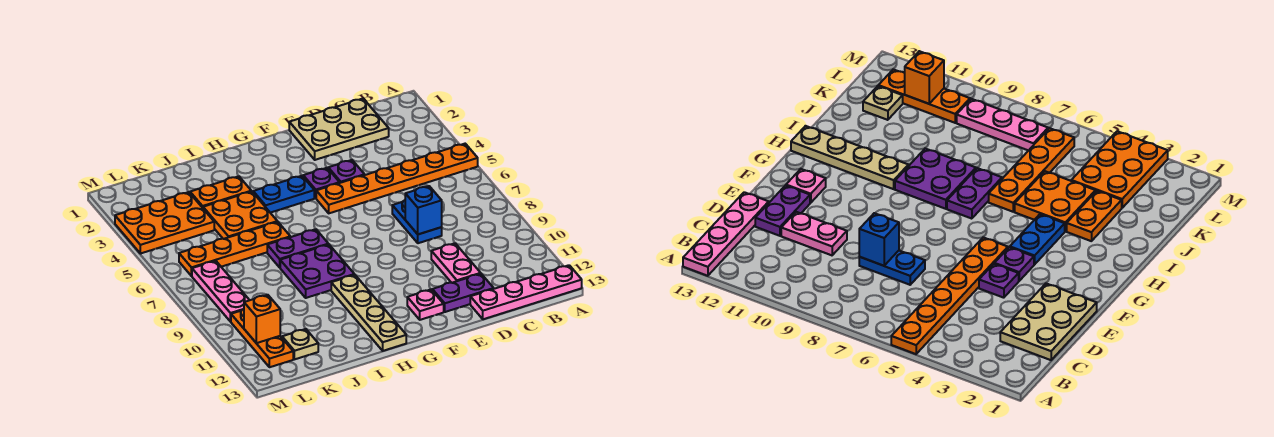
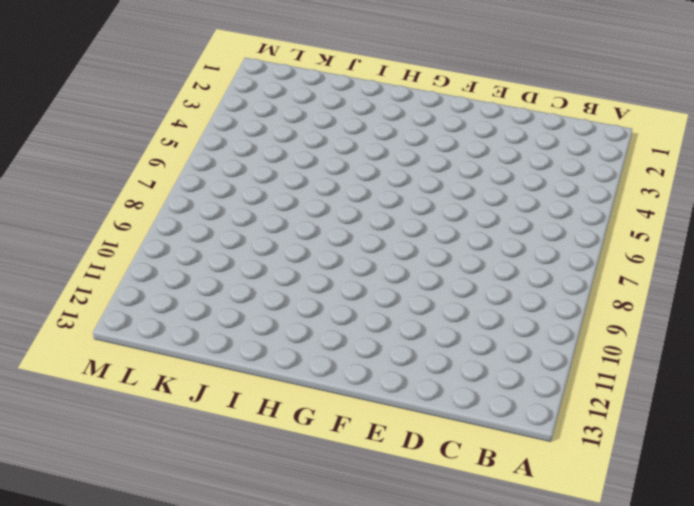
none -> orange plate A5:F5 level 1
none -> pink plate A13:D13 level 1
none -> tan plate C1:E2 level 1

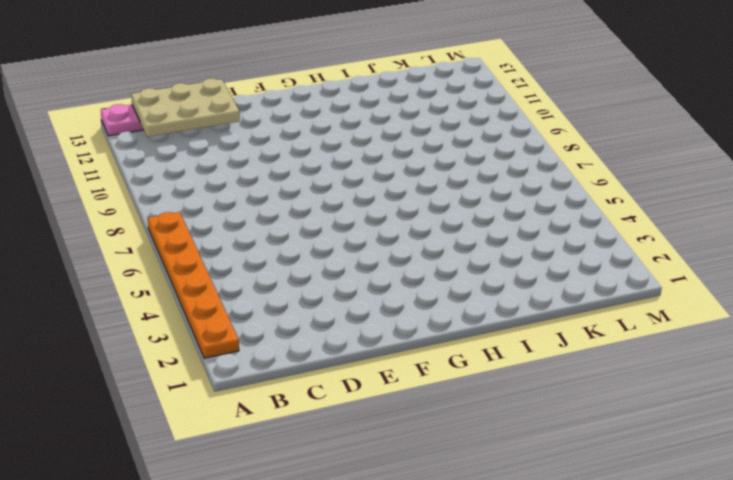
orange plate A2:A7 level 1 -> orange plate A5:F5 level 1
tan plate B12:D13 level 2 -> tan plate C1:E2 level 1
none -> blue plate D7:D8 level 1
none -> pink plate D10:D11 level 1
none -> purple plate D12:E12 level 1

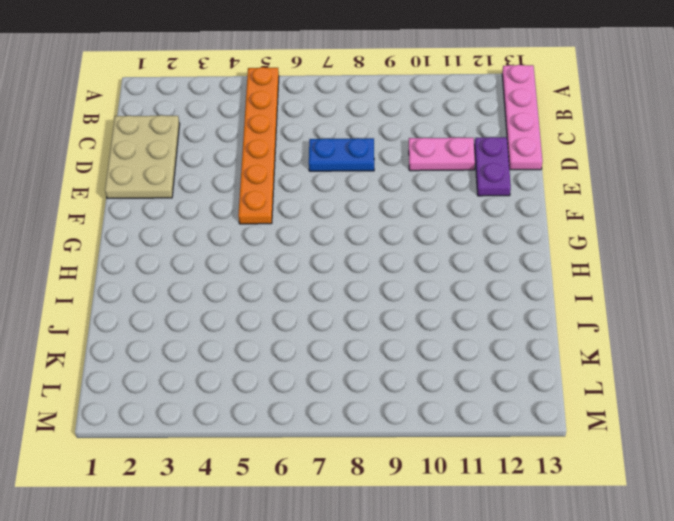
none -> purple plate E4 level 1
none -> purple plate F4 level 1
none -> pink plate F12 level 1

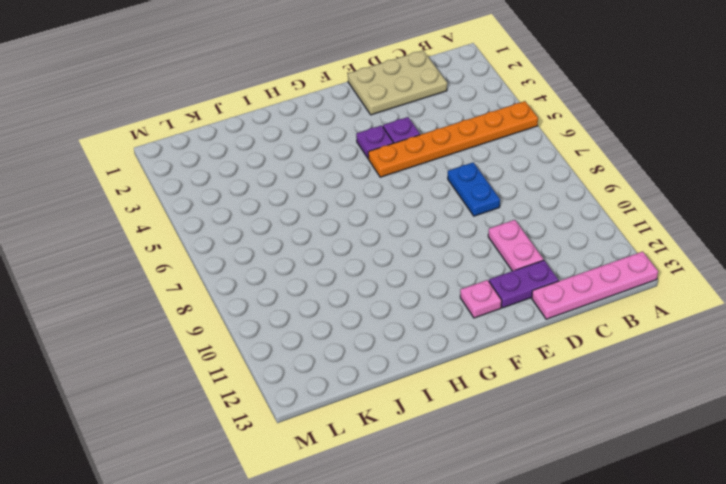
none -> blue plate G4:H4 level 1
none -> purple plate H7:I7 level 1
none -> purple plate H8:I9 level 1

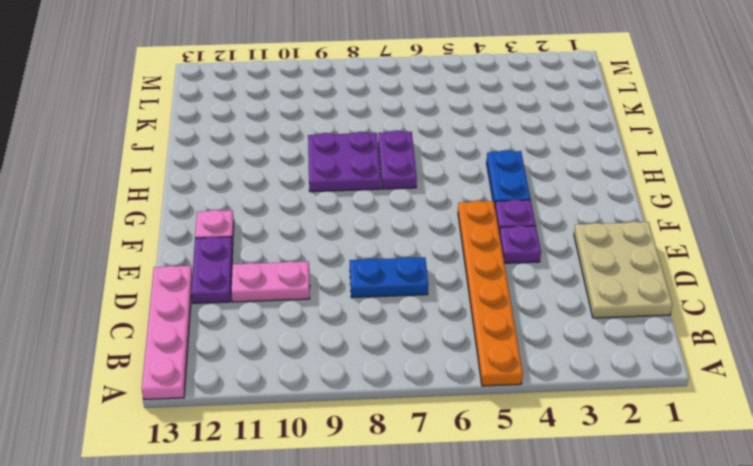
none -> tan plate H10:H13 level 1
none -> orange plate I3:J3 level 1
none -> orange plate I4:J5 level 1

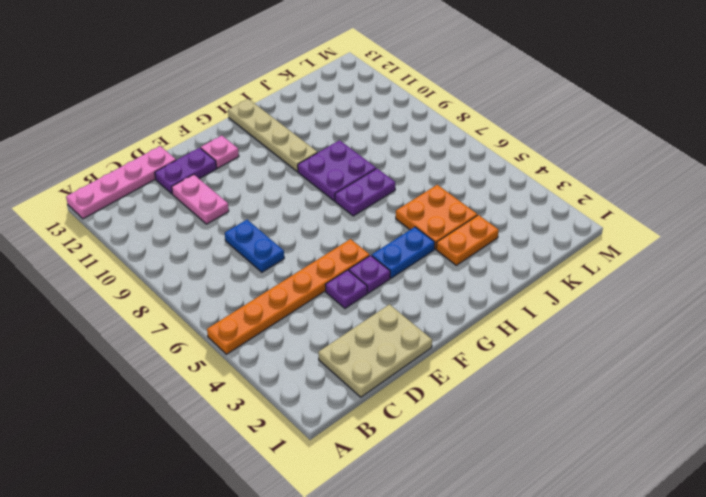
none -> orange plate I6:L6 level 1
none -> orange plate K3:M4 level 1
none -> tan plate K12 level 1

